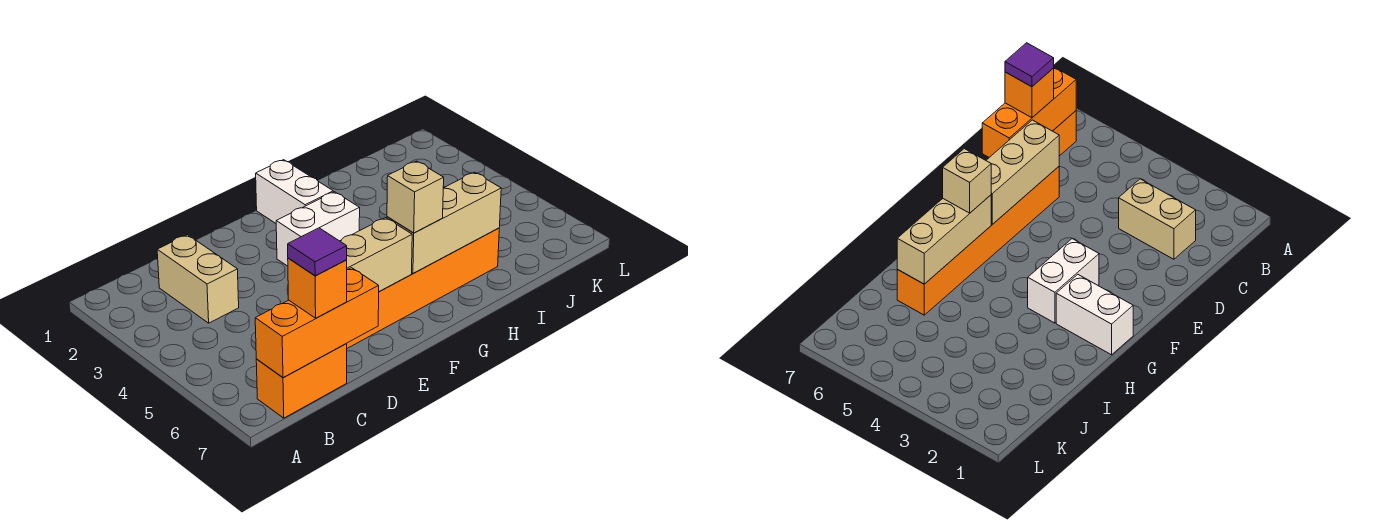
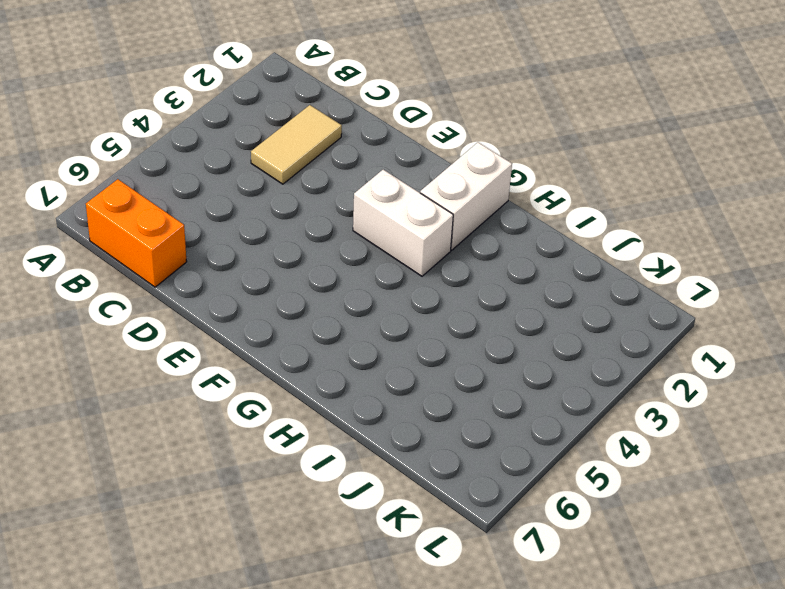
tan tile C2:C3 level 1 -> tan brick C2:C3 level 1
none -> orange brick D6:I6 level 1
none -> orange brick B7:D7 level 2

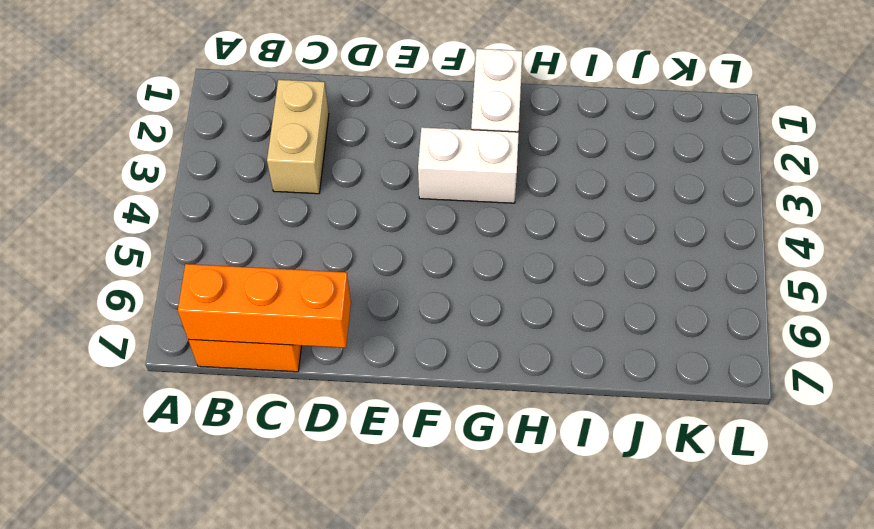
none -> orange brick D6:I6 level 1
none -> tan brick D6:F6 level 2

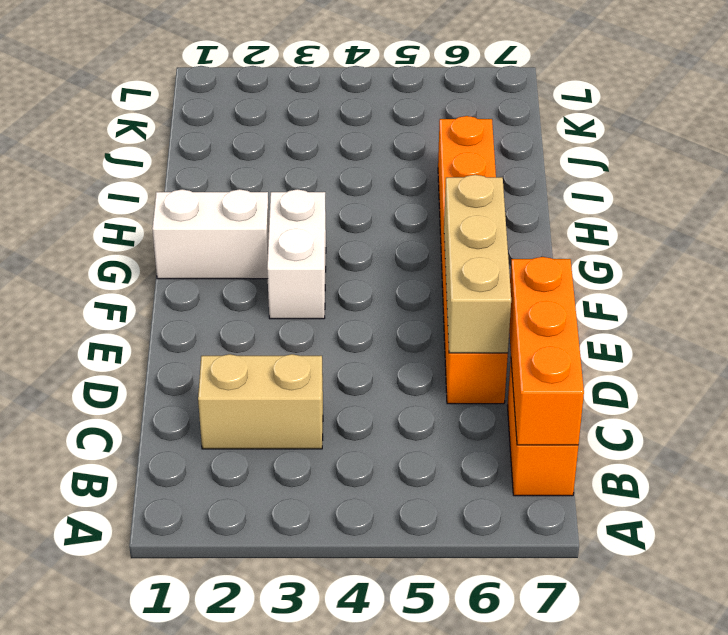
none -> tan brick G6:I6 level 2
none -> orange brick C7 level 3

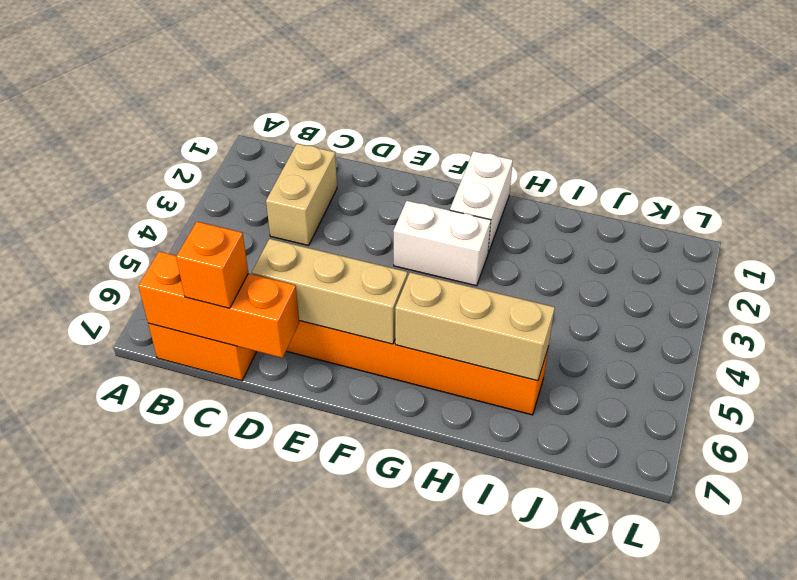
none -> tan brick G6 level 3
none -> purple tile C7 level 4

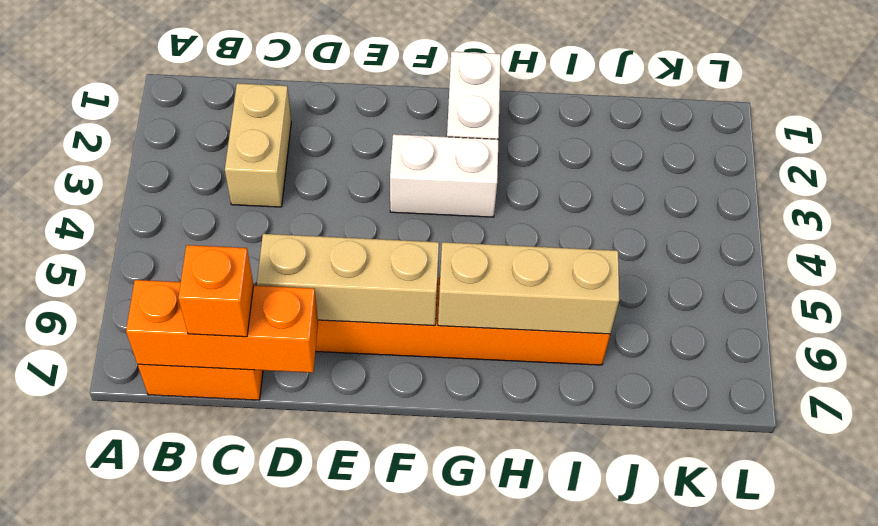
none -> tan brick G6 level 3
none -> purple tile C7 level 4

